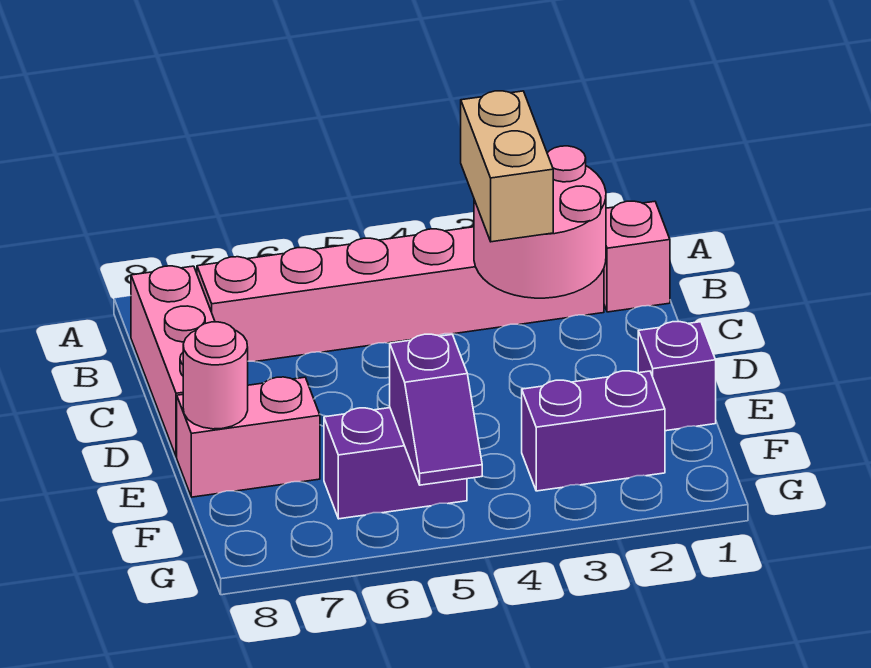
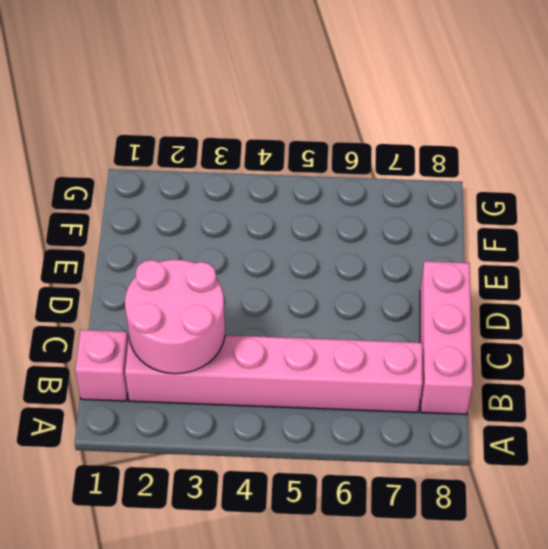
none -> purple brick E1 level 1
none -> pink brick E7:E8 level 1

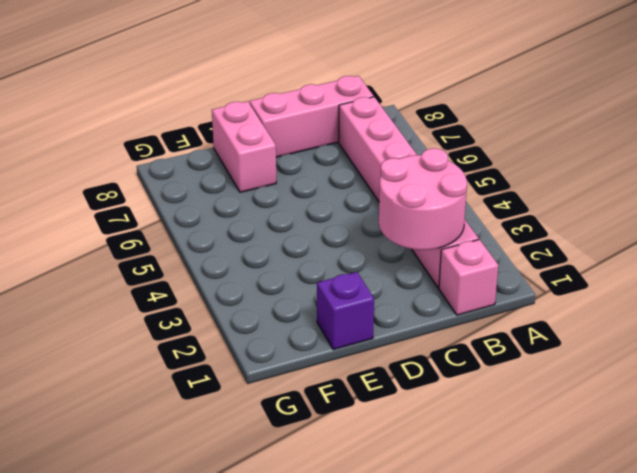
none -> purple brick F2:F3 level 1
none -> purple brick F5:F6 level 1

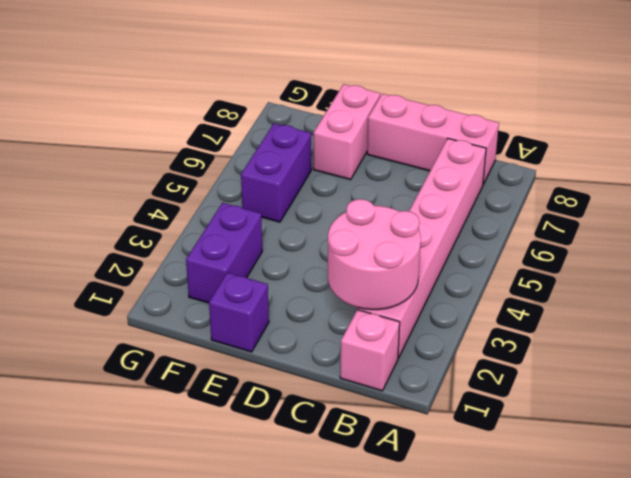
none -> pink round brick E8 level 2
none -> purple slope F5:G5 level 2 top F

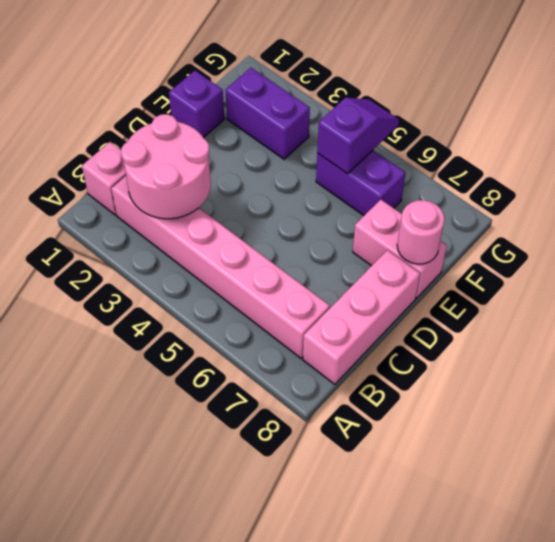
none -> tan brick B3:C3 level 3

